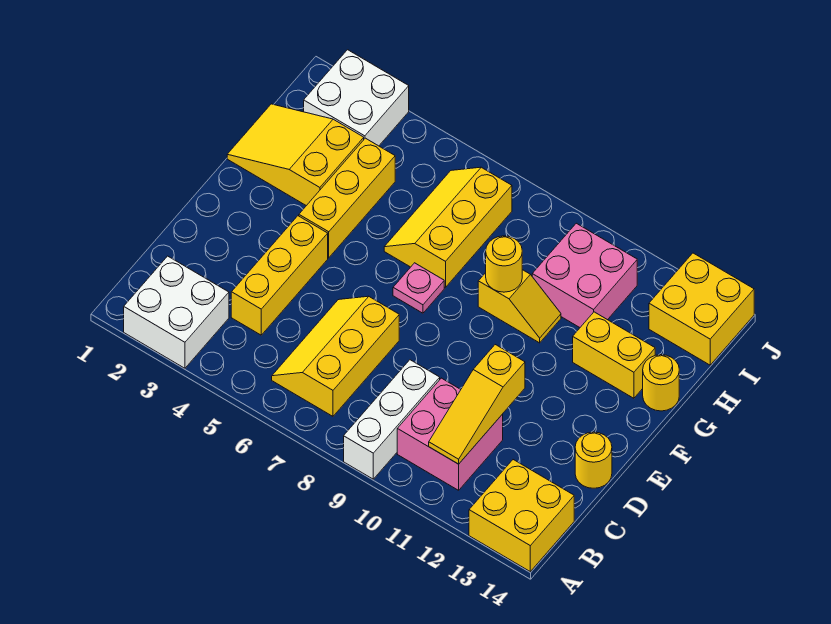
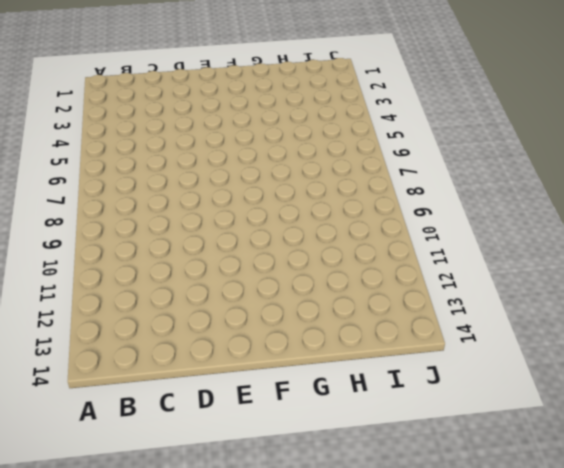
none -> white brick A2:B3 level 1
none -> white brick A9:C9 level 1
none -> yellow brick A13:B14 level 1

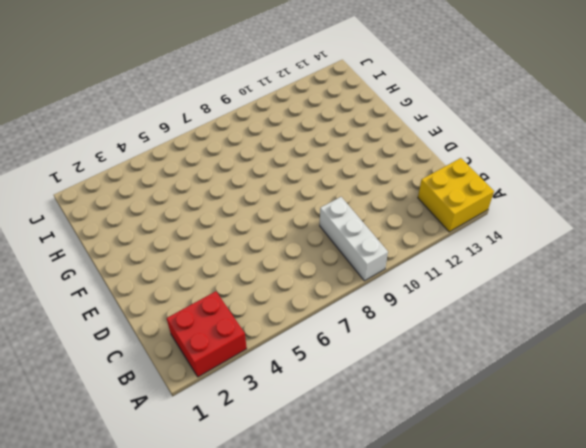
red brick A2:B3 level 1 -> white brick A2:B3 level 1
none -> yellow slope B6:D7 level 1 top 7
none -> pink brick B10:C11 level 1
none -> yellow brick C4:E4 level 1

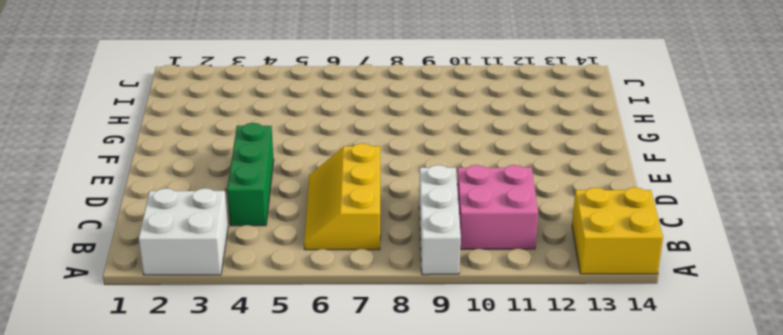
green brick C4:E4 level 1 -> yellow brick C4:E4 level 1
none -> yellow round brick D14 level 1
none -> yellow brick F4:H4 level 1
none -> pink plate F7 level 1

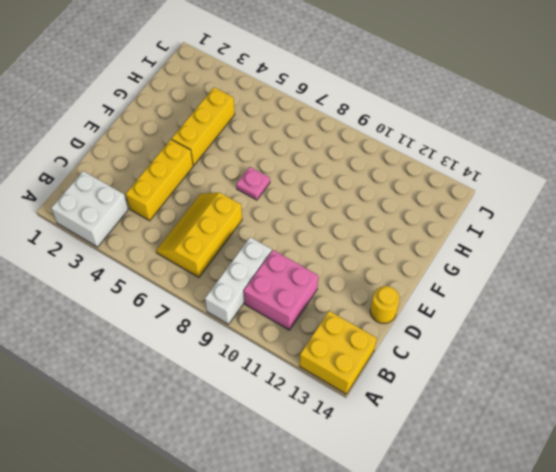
none -> yellow slope G1:H3 level 1 top 3
none -> yellow slope G6:I7 level 1 top 7
none -> yellow slope G9:G10 level 1 top 9

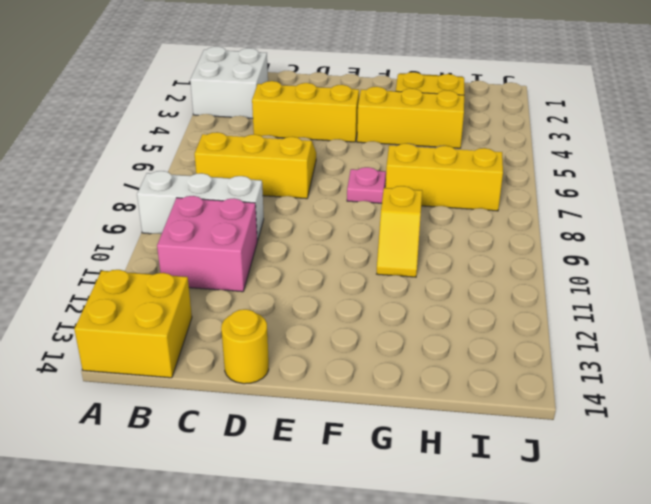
none -> yellow brick G12:G13 level 1
none -> yellow round brick G14 level 1
none -> pink brick H10:I11 level 1

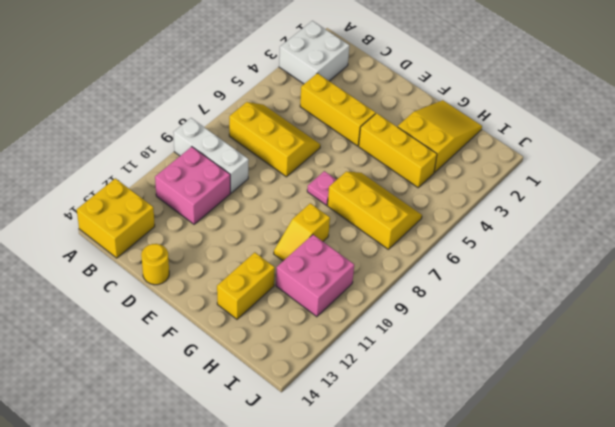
none -> yellow round brick G14 level 1
none -> white brick I2:J3 level 1
none -> yellow brick I13:J14 level 1

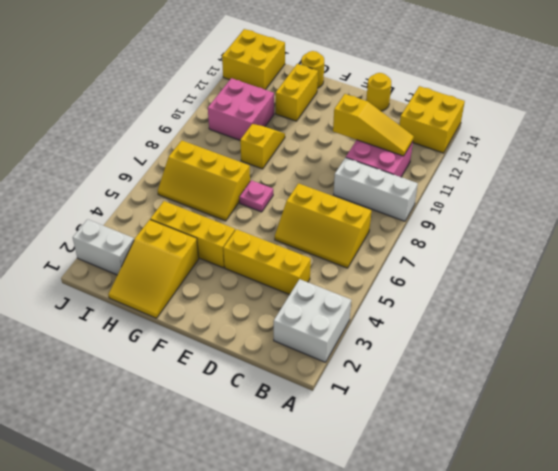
white brick I2:J2 level 1 -> white brick I2:J3 level 1
none -> yellow round brick G9 level 2

